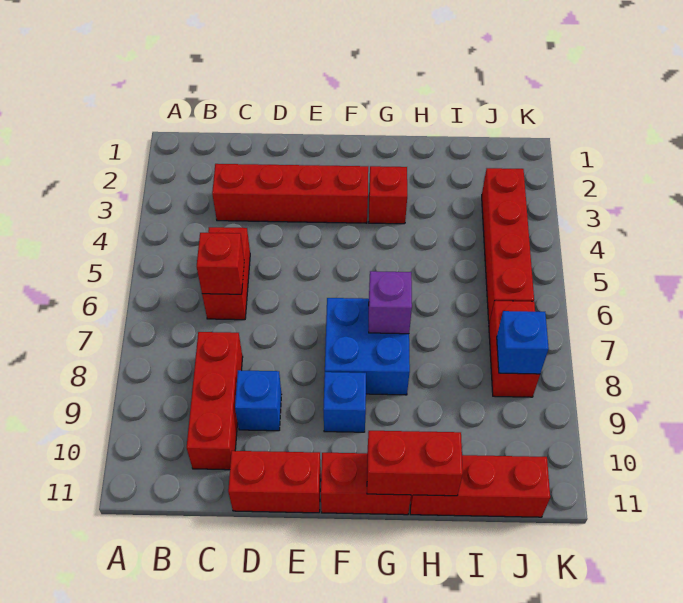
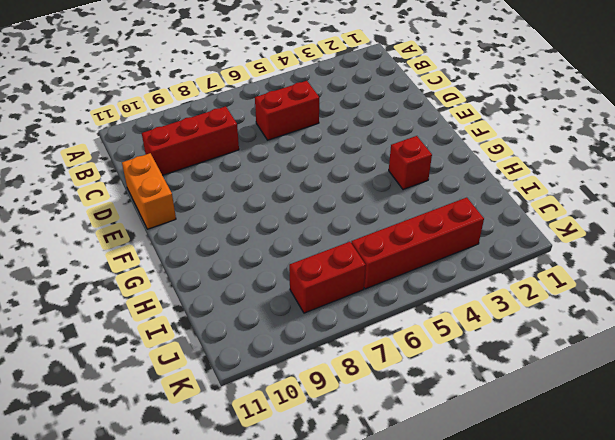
orange brick D11:E11 level 1 -> red brick D11:E11 level 1
none -> red brick C3:F3 level 1
none -> blue brick D9 level 1
none -> blue brick F7:G8 level 1

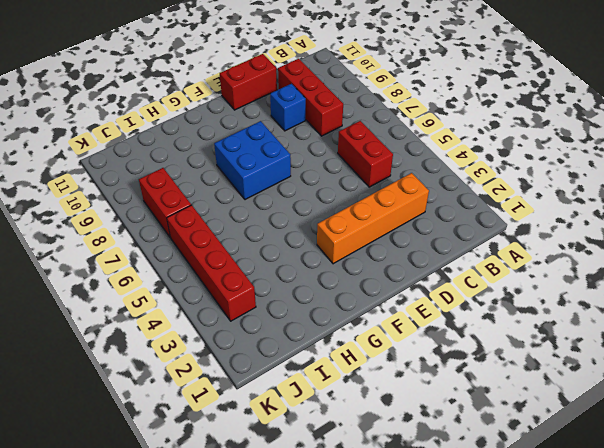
orange brick C3:F3 level 1 -> red brick C3:F3 level 1
none -> blue brick F9 level 1
none -> red brick F11:G11 level 1
none -> red brick G3 level 1

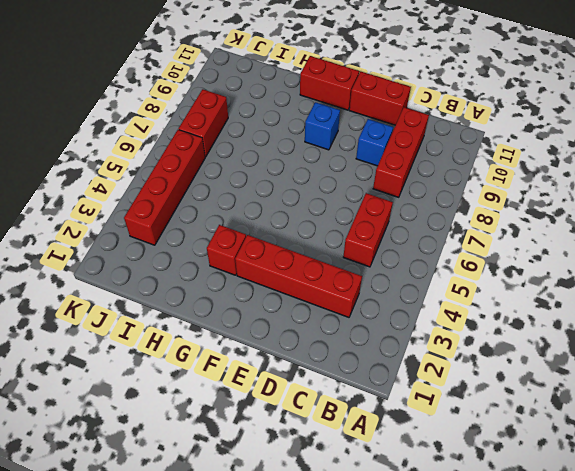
none -> blue brick F7:G8 level 1
none -> red brick H11:J11 level 1
none -> red brick C6 level 2

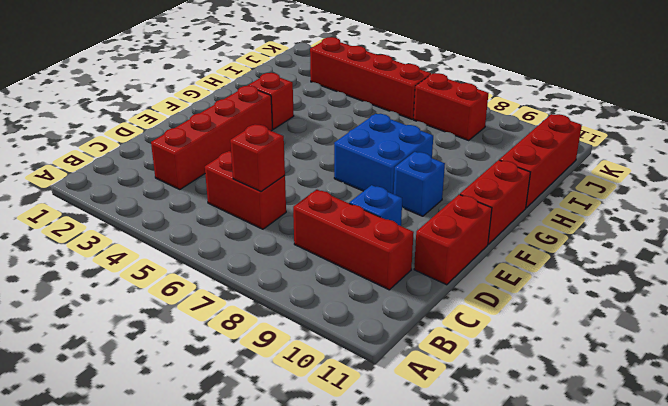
none -> purple brick G7 level 2
none -> red brick G11:H11 level 2
none -> blue brick J8 level 2

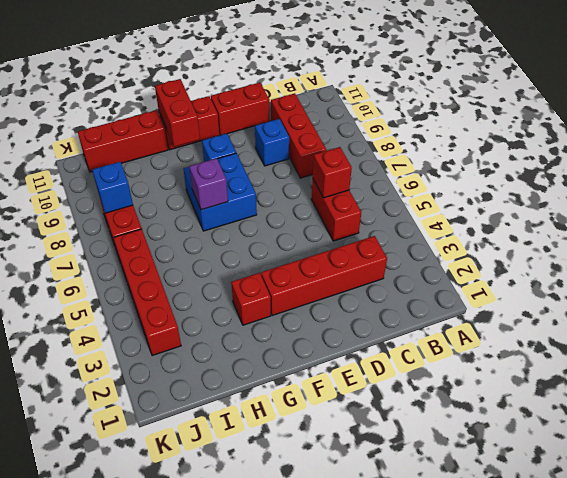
red brick G10:G11 level 2 -> red brick G11:H11 level 2

